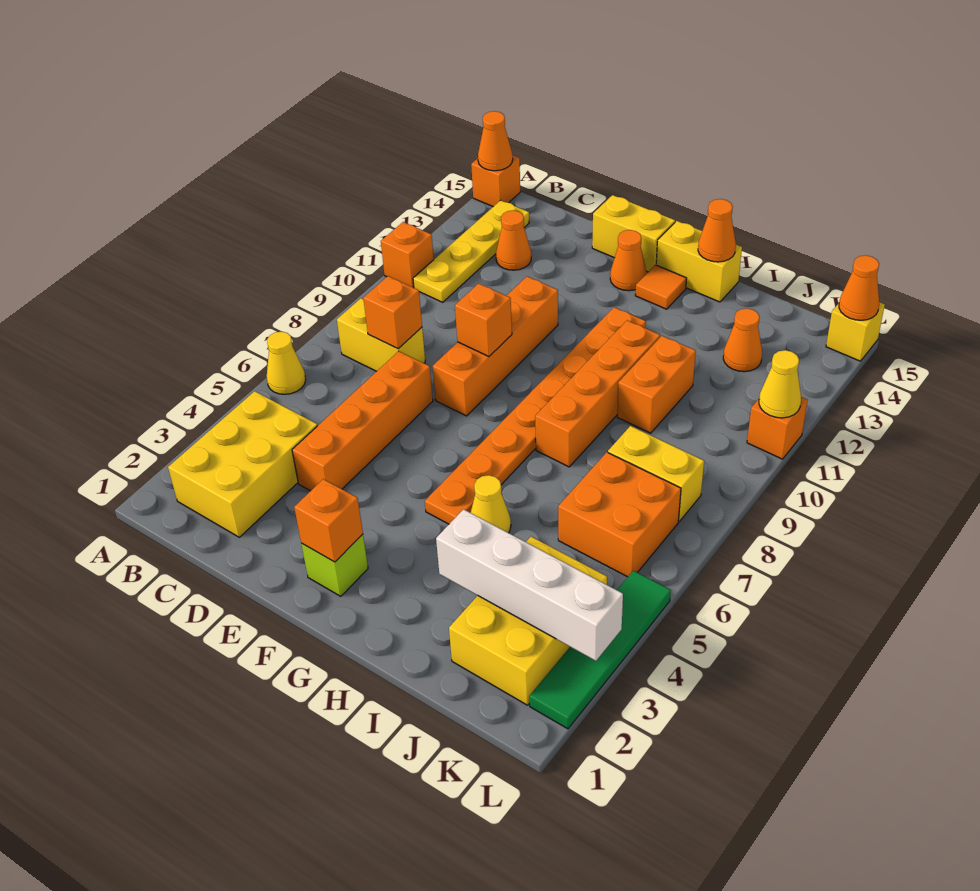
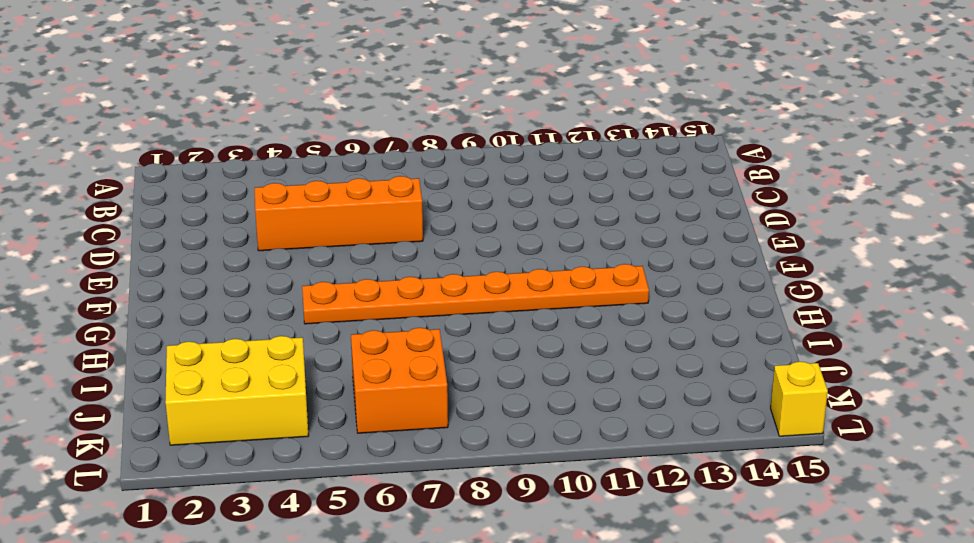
none -> yellow cone A6 level 1
none -> orange brick A11 level 1
none -> orange brick A15 level 1
none -> yellow brick B2:C4 level 1

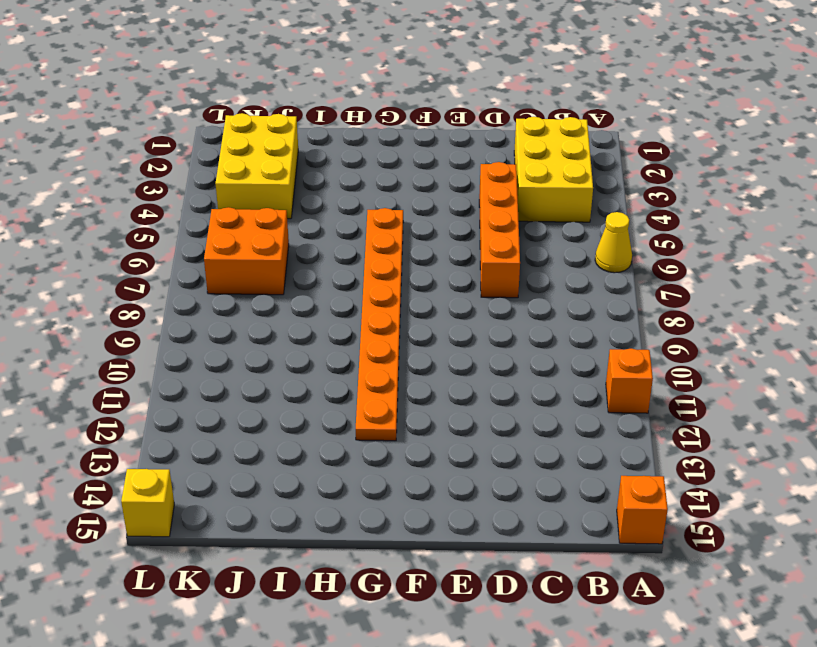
none -> yellow brick B8:C8 level 1
none -> yellow plate B11:B14 level 1
none -> orange cone C13 level 1
none -> orange brick E8:E11 level 1

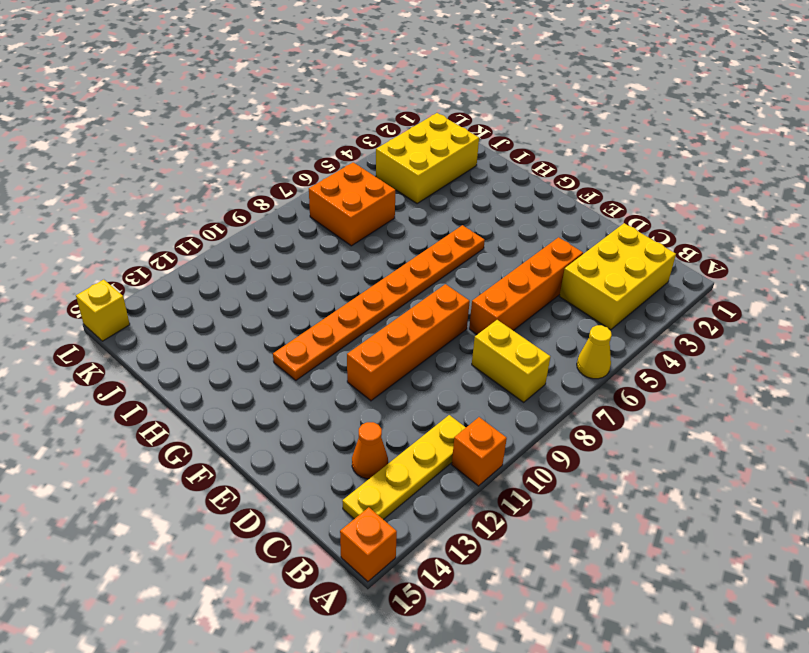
none -> yellow brick E15:F15 level 1
none -> lime brick F2 level 1
none -> orange cone F14 level 1
none -> orange tile G14 level 1

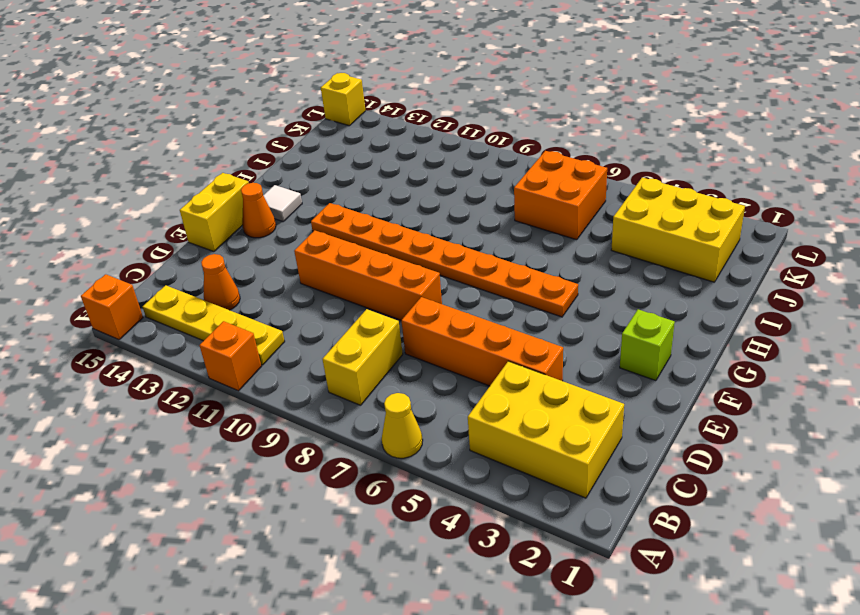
white tile G14 level 1 -> orange tile G14 level 1
none -> yellow brick G15:H15 level 1
none -> yellow cone H5 level 1
none -> orange brick H8:H11 level 1
none -> orange brick I10:I11 level 1

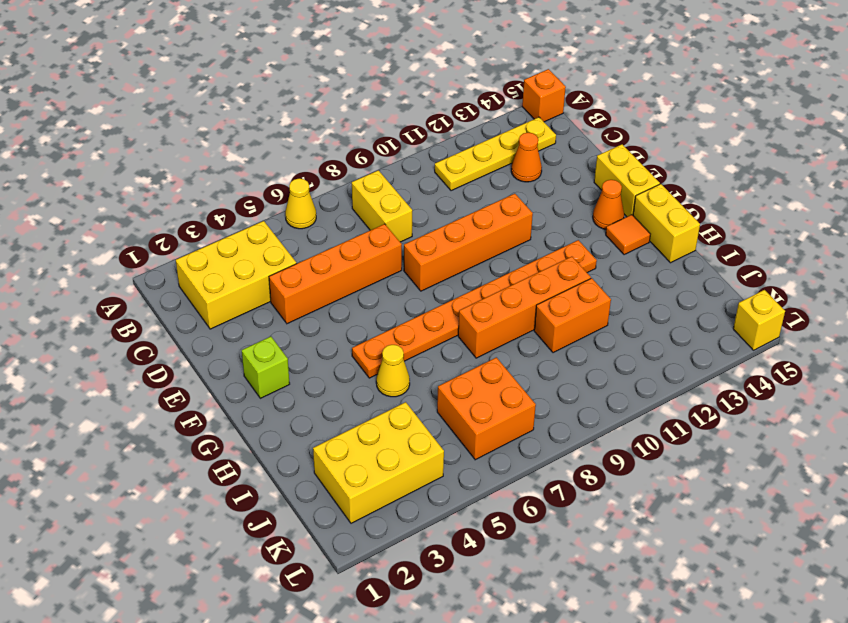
none -> orange brick A11 level 1
none -> yellow brick J8:K8 level 1
none -> orange cone J13 level 1
none -> green tile L2:L5 level 1

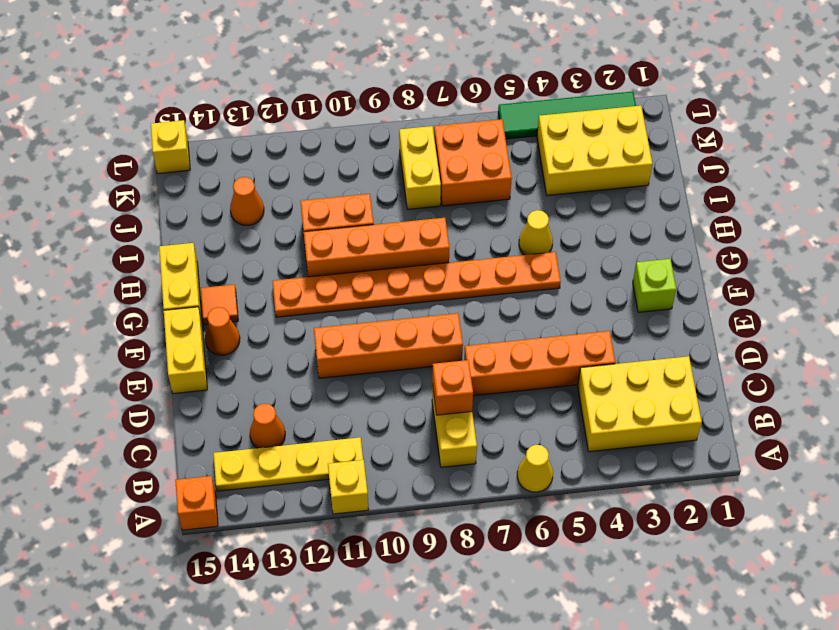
yellow brick A11 level 1 -> orange brick A11 level 1
none -> orange brick L11 level 1
none -> orange cone A15 level 2
none -> orange brick E9 level 2
none -> orange brick F2 level 2

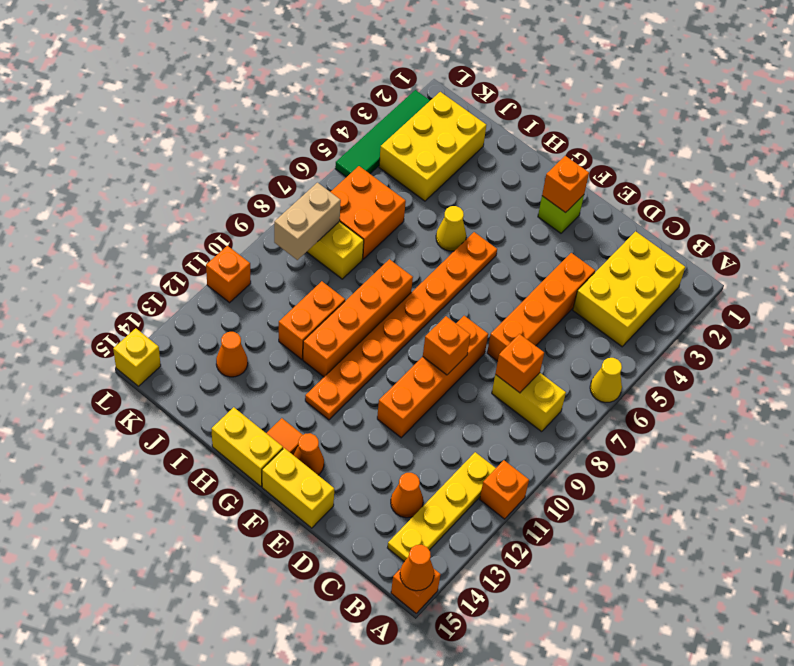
tan brick K8:K9 level 2 -> none
none -> orange cone H15 level 2
none -> white brick I3:L3 level 2
none -> yellow cone L11 level 2
none -> orange cone L15 level 2

